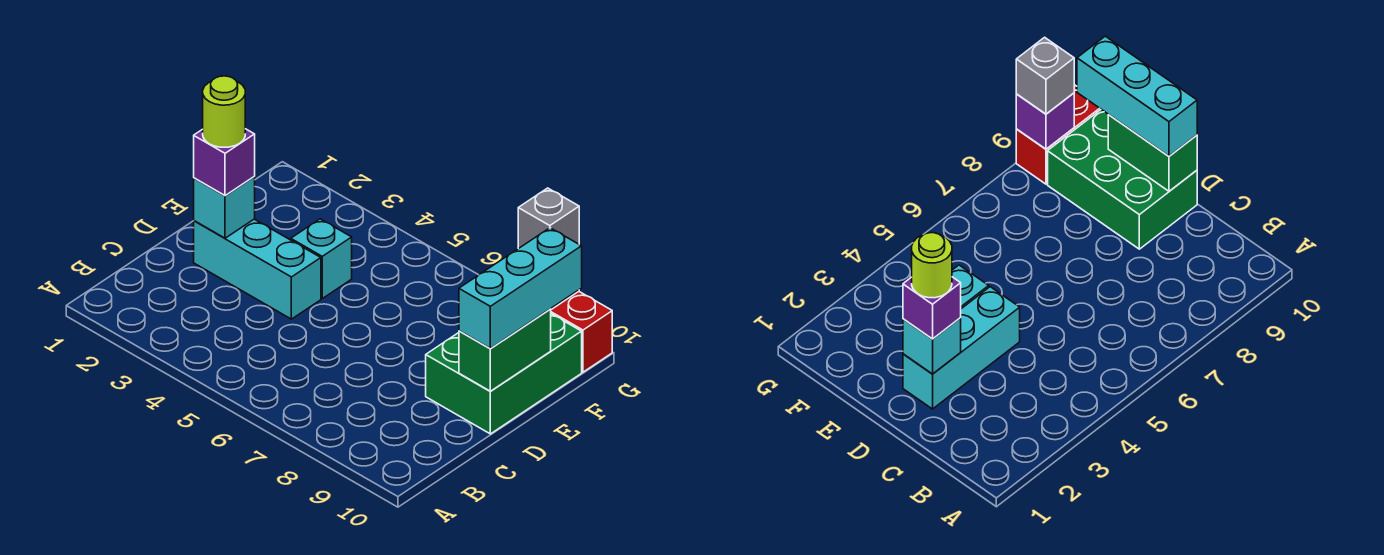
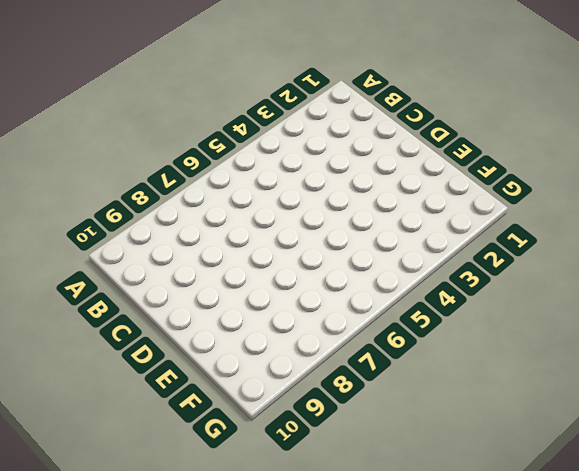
none -> cyan brick D2:D4 level 1
none -> green brick D9:F10 level 1

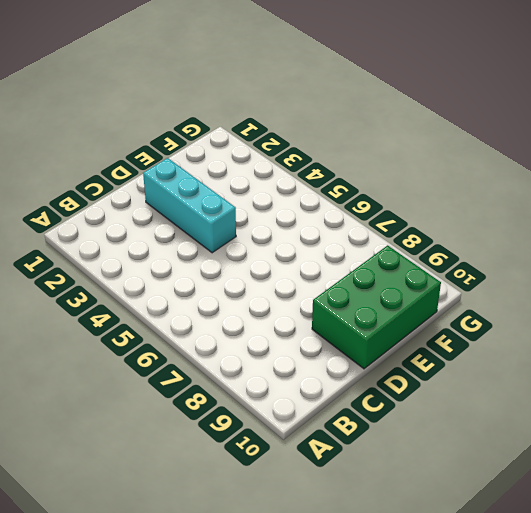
none -> cyan brick E4 level 1
none -> red brick G9:G10 level 1

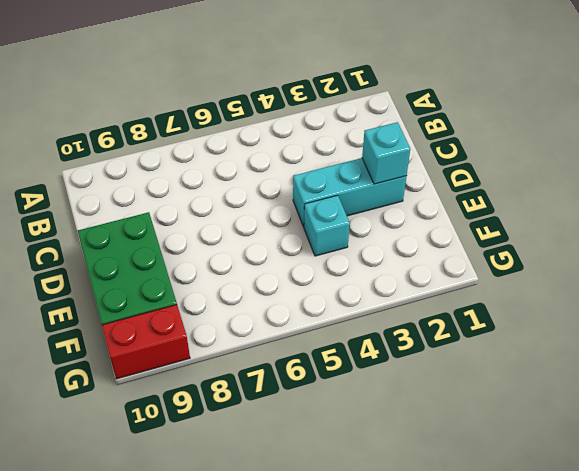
none -> green brick D10:E10 level 2
none -> purple brick G9 level 2

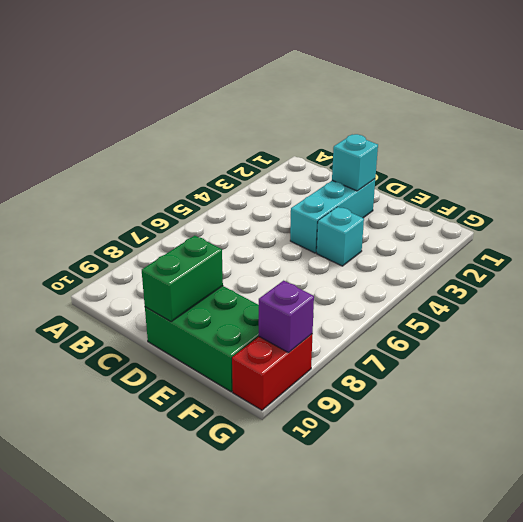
green brick D9:D10 level 2 -> green brick D10:E10 level 2
none -> purple brick D2 level 3
none -> cyan brick D10:F10 level 3

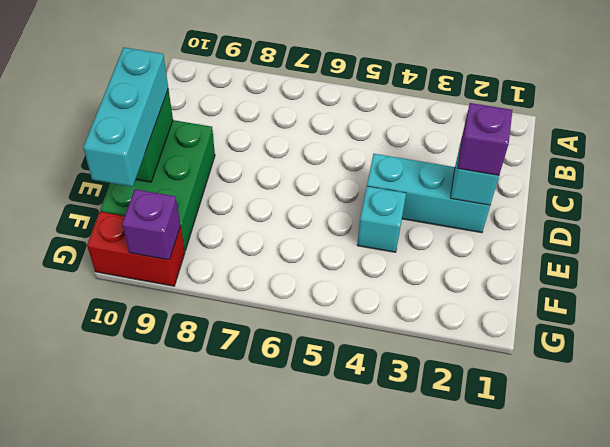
none -> grey brick G9 level 3
none -> lime round brick D2 level 4

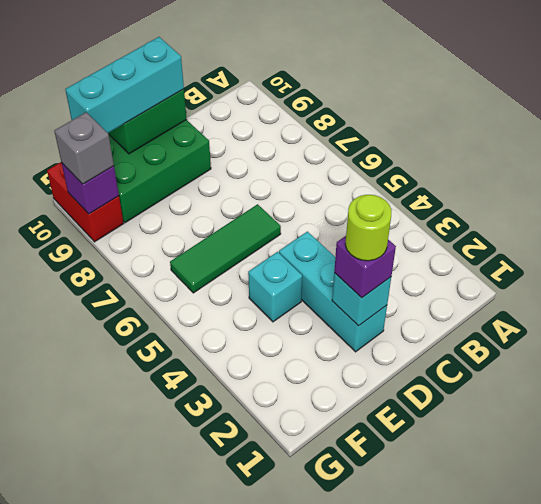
green tile D6:F6 level 1 -> none

